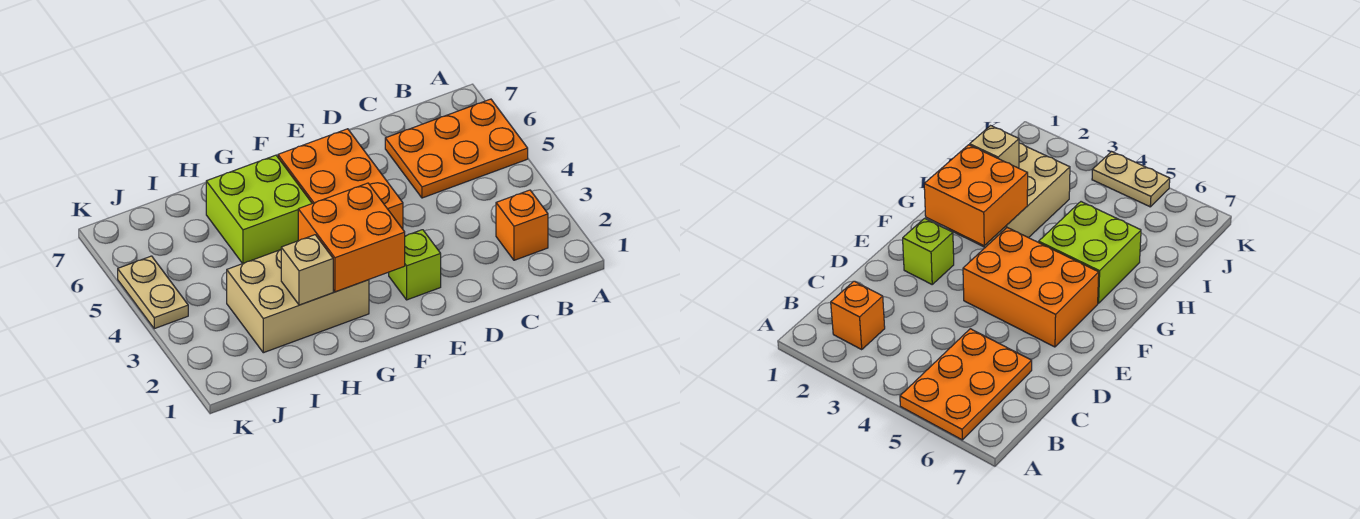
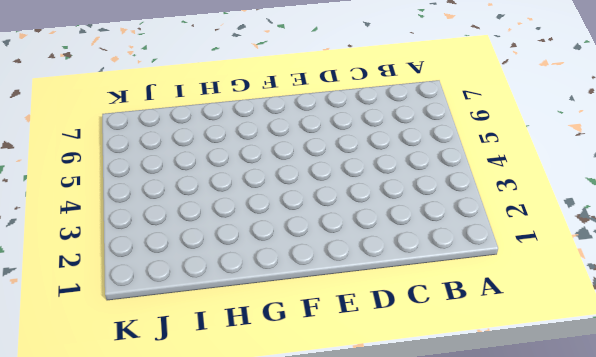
none -> orange plate A5:C6 level 1
none -> orange brick B2 level 1

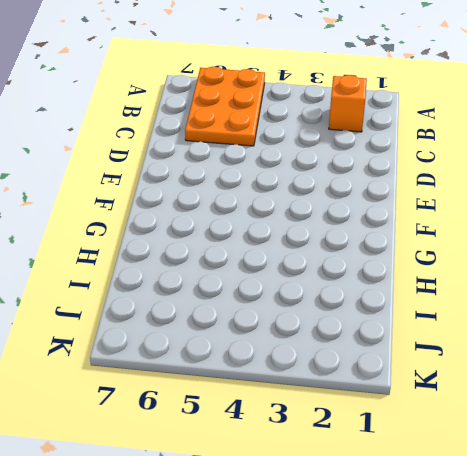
none -> lime brick E2 level 1
none -> orange brick E4:F6 level 1

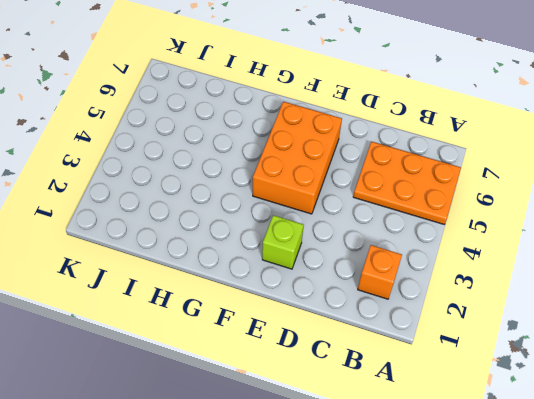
none -> tan brick G2:I3 level 1
none -> lime brick G5:H6 level 1

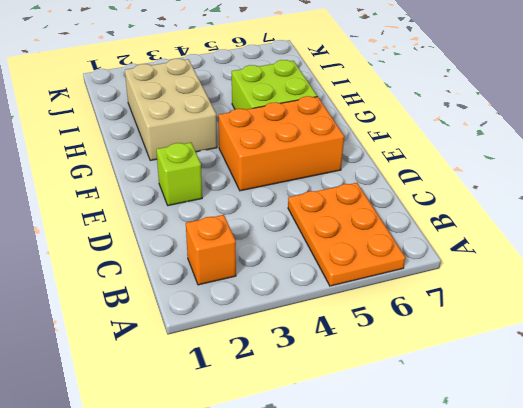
none -> tan plate K4:K5 level 1
none -> orange brick F2:G3 level 2

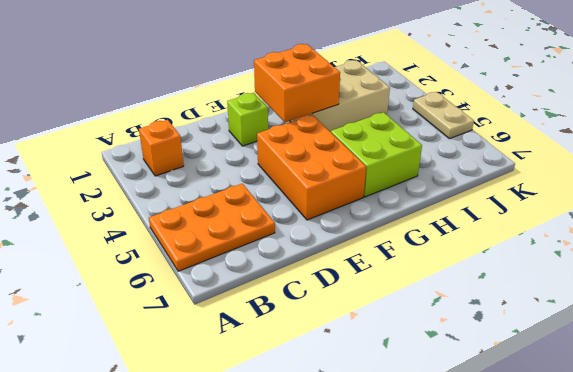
none -> tan brick H2 level 2

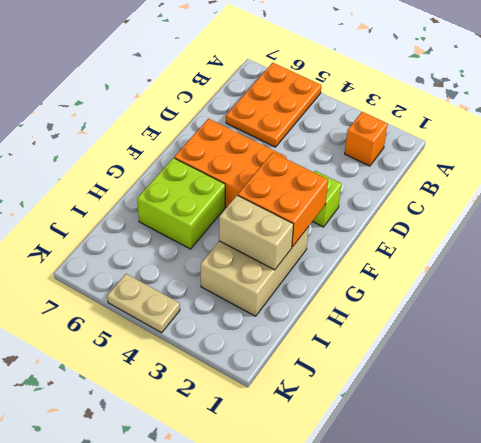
tan brick H2:H3 level 2 -> tan brick H2 level 2

